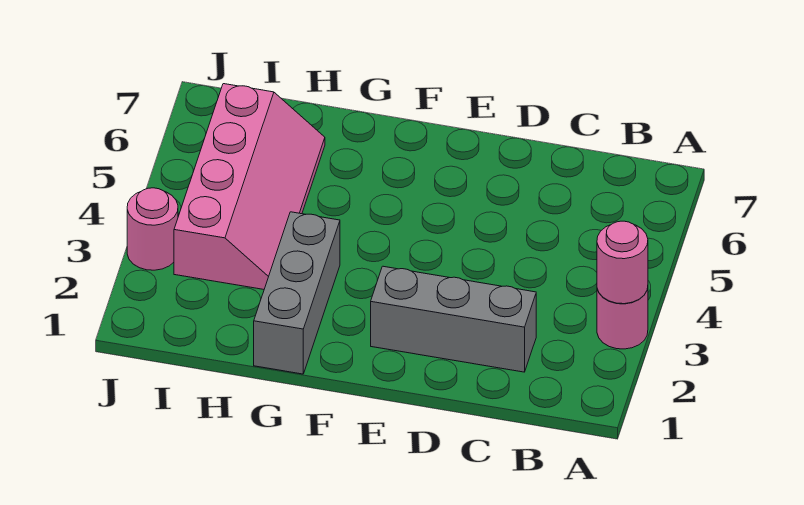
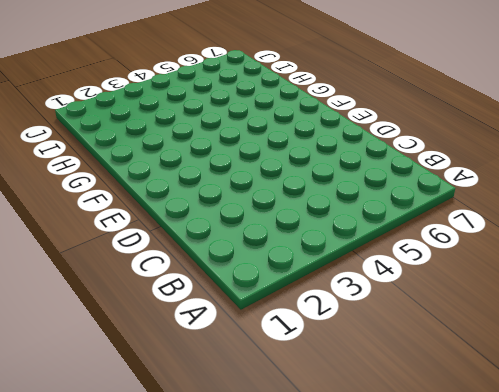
none -> pink round brick A3 level 1
none -> grey brick C2:E2 level 1

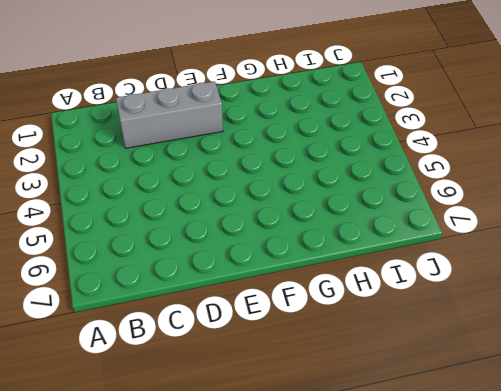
none -> pink round brick A3 level 1
none -> grey brick G1:G3 level 1

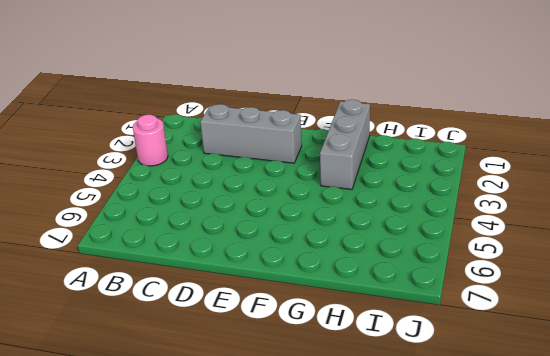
none -> pink slope H3:I6 level 1 top I
none -> pink round brick J3 level 1

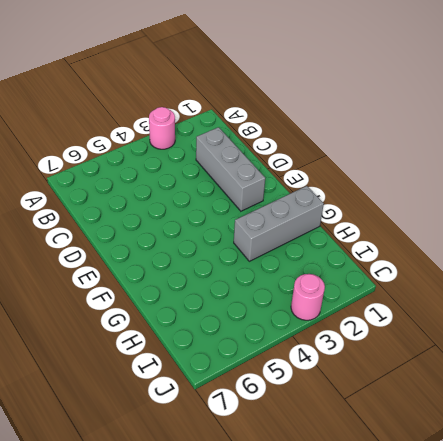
none -> pink slope H3:I6 level 1 top I
none -> pink round brick A3 level 2

